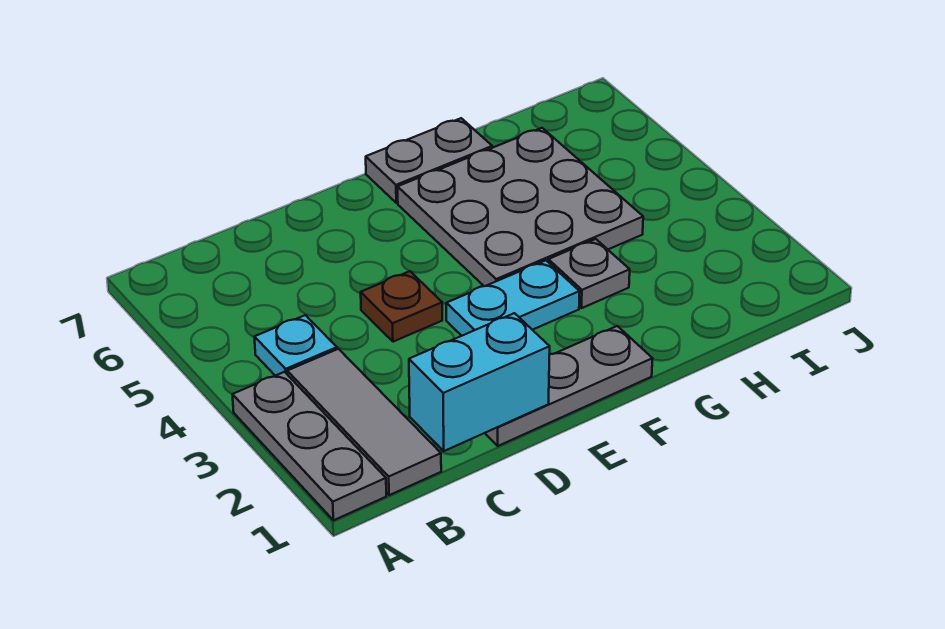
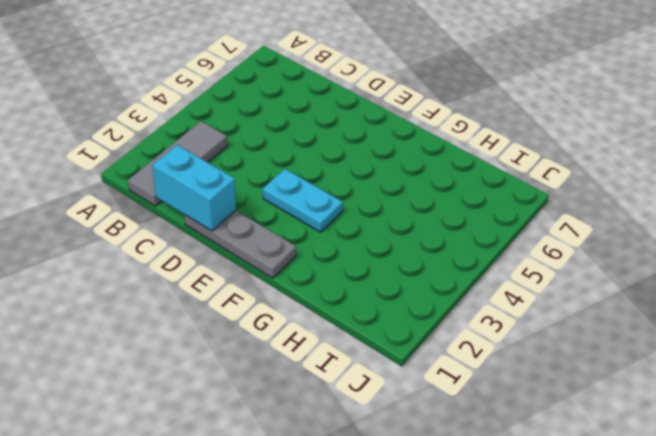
none -> grey plate A1:A3 level 1
none -> cyan plate B4 level 1

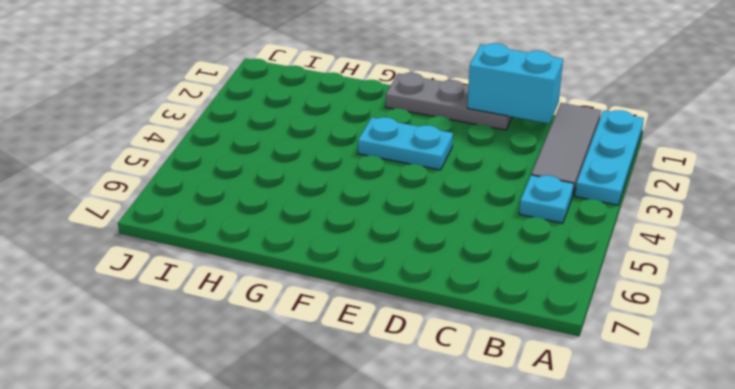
cyan plate A1:A3 level 1 -> grey plate A1:A3 level 1
none -> brown plate D4 level 1
none -> grey plate F4:H6 level 1

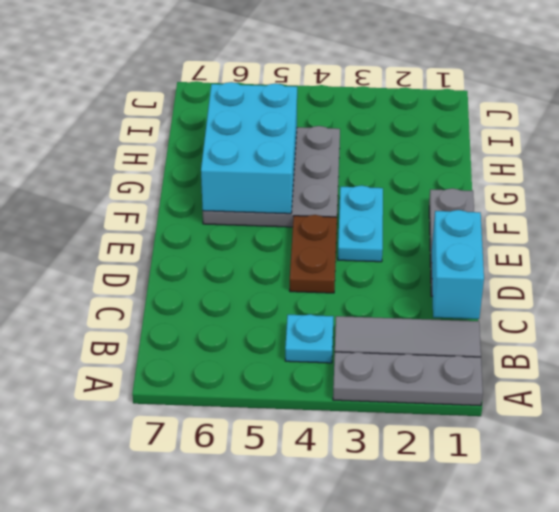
brown plate D4:E4 level 1 -> brown plate D4 level 1
cyan brick F5:H6 level 2 -> none
none -> grey plate F7:G7 level 1
none -> grey plate G3 level 1

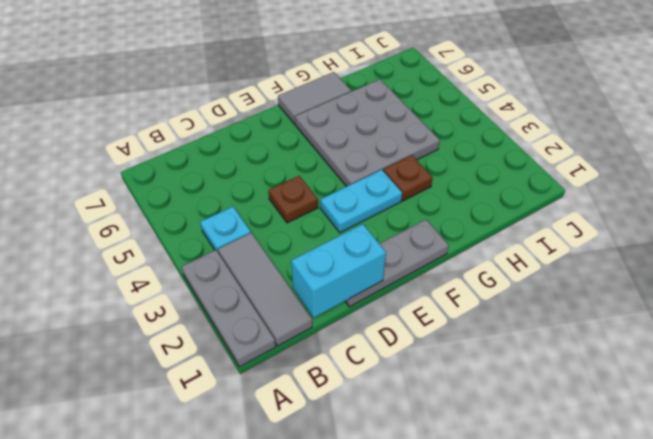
grey tile F7:G7 level 1 -> grey plate F7:G7 level 1
brown plate G3 level 1 -> grey plate G3 level 1

